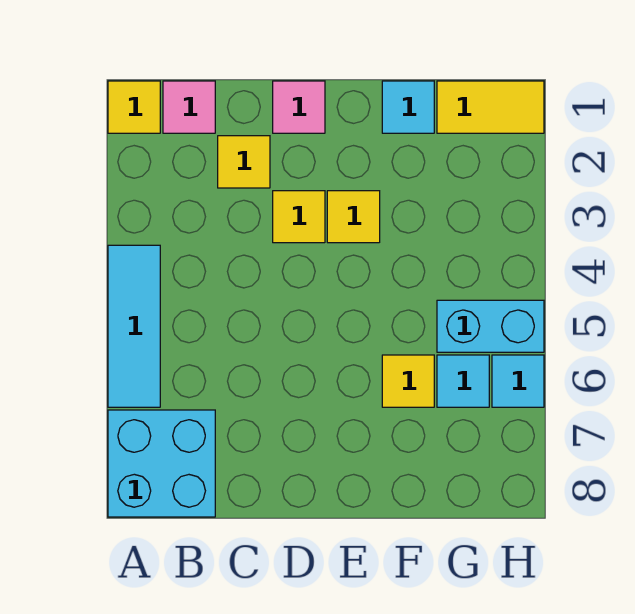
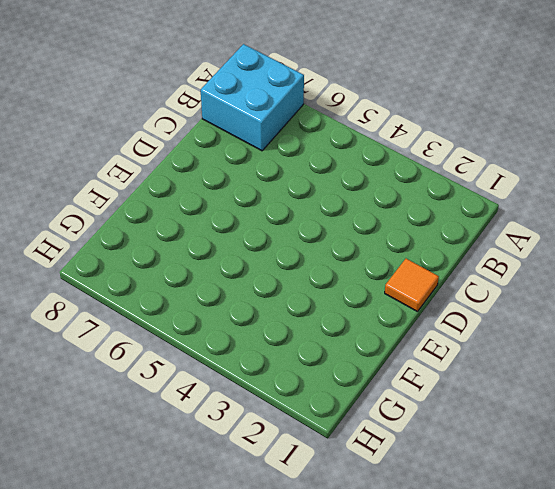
orange tile D1 level 1 -> pink tile D1 level 1
none -> yellow tile A1 level 1
none -> cyan tile A4:A6 level 1
none -> pink tile B1 level 1

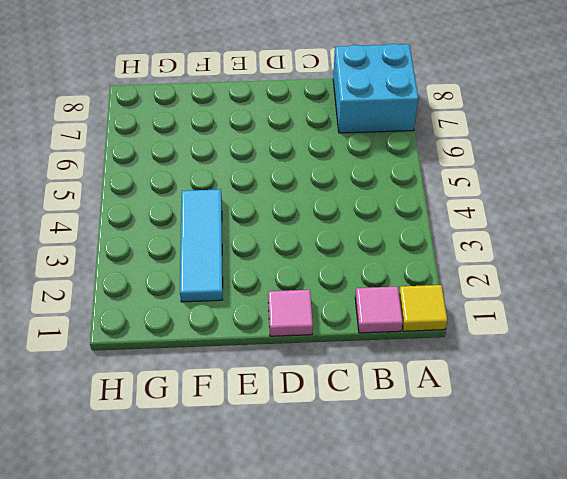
cyan tile F2:F4 level 1 -> cyan tile A4:A6 level 1
none -> yellow tile C2 level 1
none -> yellow tile D3 level 1
none -> yellow tile E3 level 1

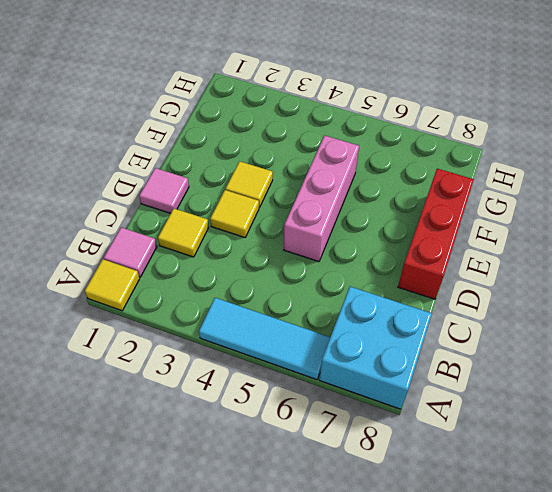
pink brick D5:F5 level 1 -> none
red brick D8:F8 level 1 -> none
none -> cyan tile F1 level 1
none -> yellow tile F6 level 1
none -> yellow tile G1:H1 level 1

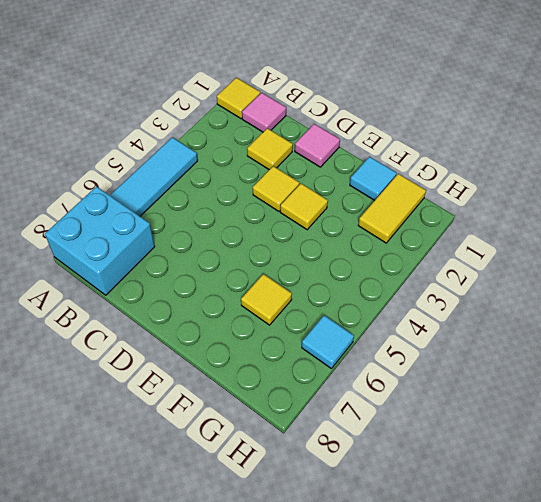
yellow tile G1:G2 level 1 -> yellow tile G1:H1 level 1
none -> cyan brick G5:H5 level 1
none -> cyan tile G6 level 1

